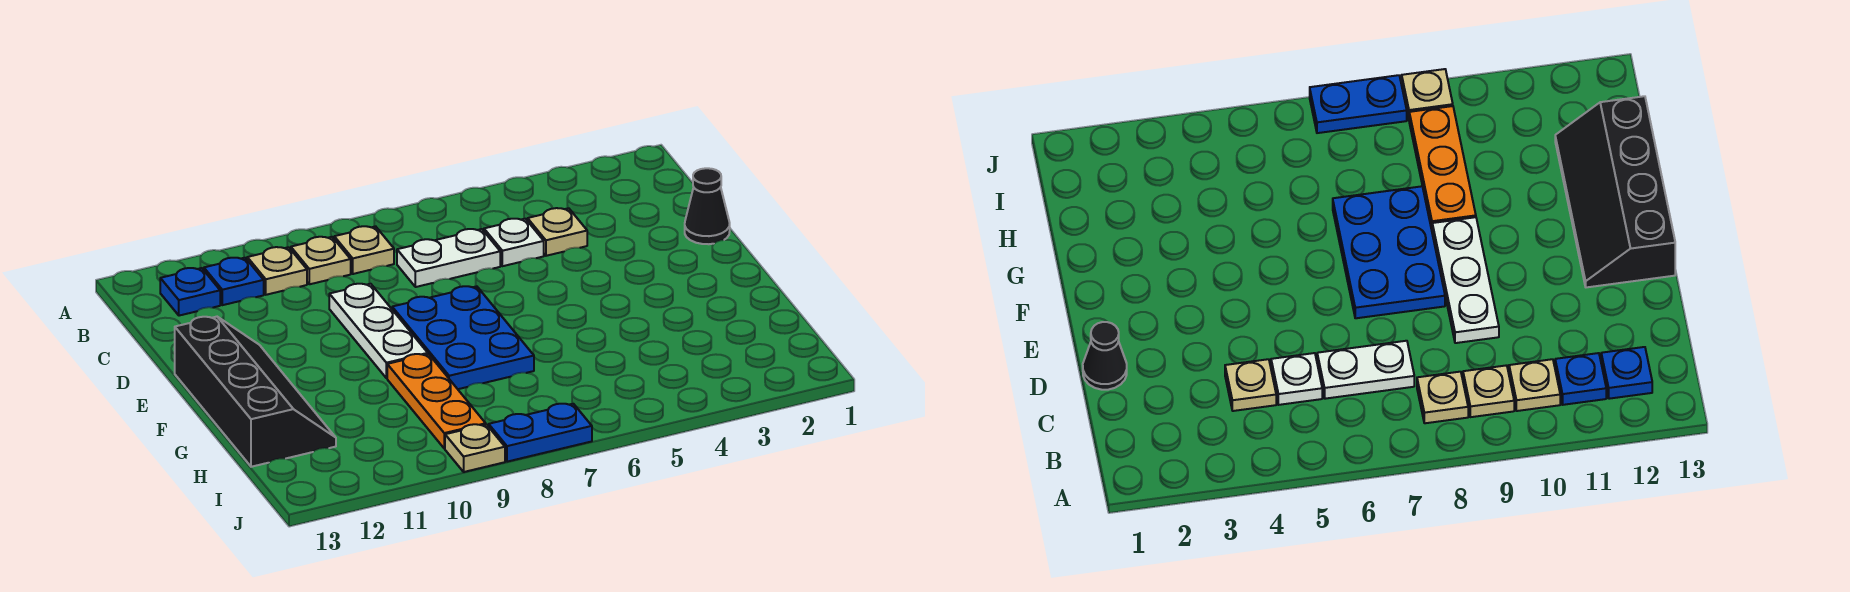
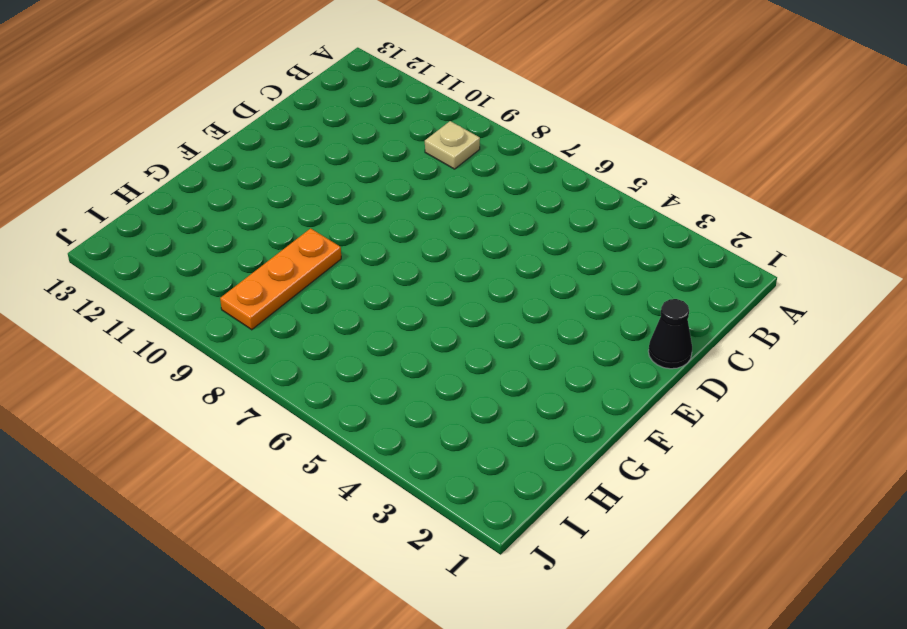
none -> tan plate B8 level 1
none -> tan plate B10 level 1
none -> blue plate B11 level 1

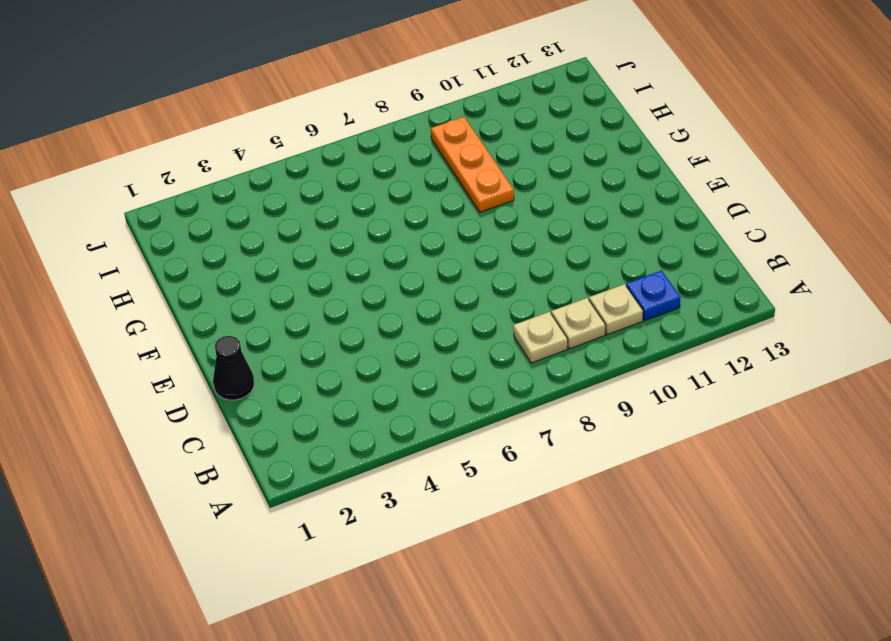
none -> blue plate B12 level 1
none -> tan plate C4 level 1
none -> white plate C5 level 1

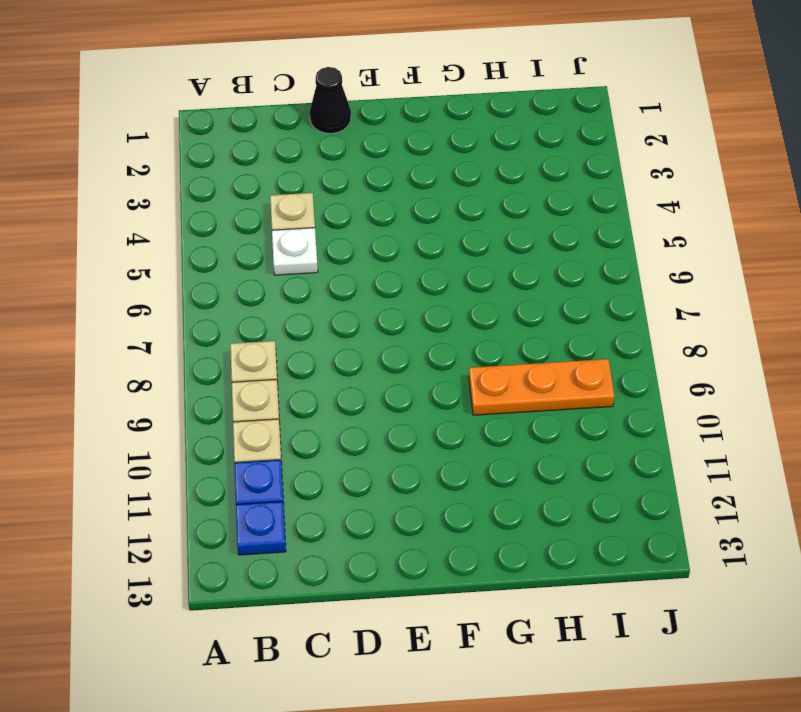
none -> white plate C6:C7 level 1
none -> white plate D9:F9 level 1
none -> blue plate E7:G8 level 1

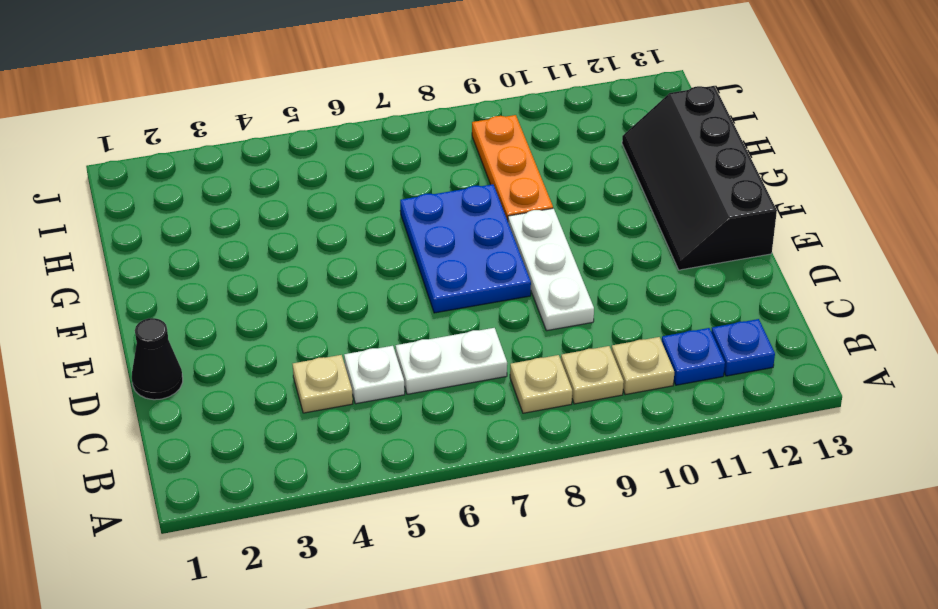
none -> blue plate J7:J8 level 1
none -> tan plate J9 level 1

